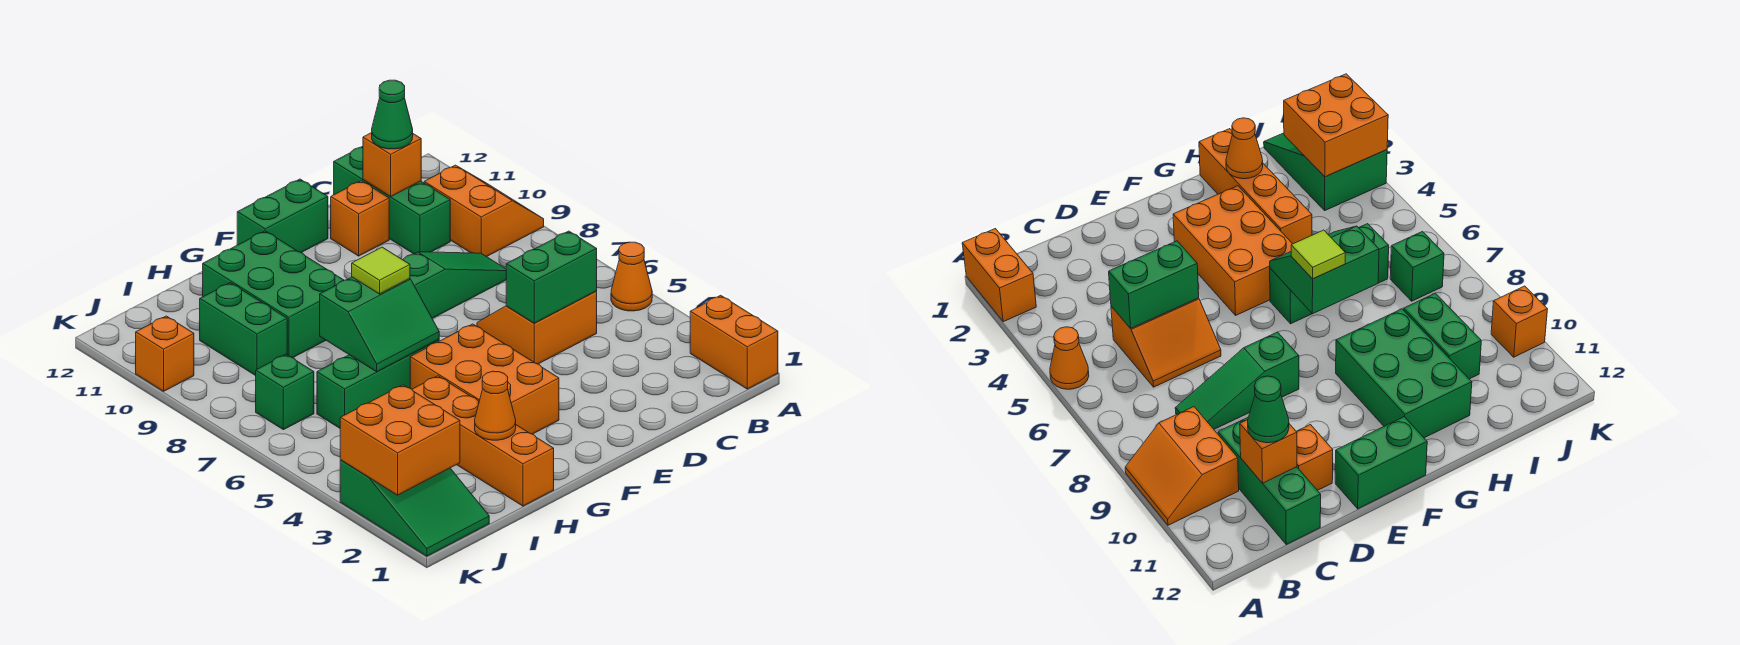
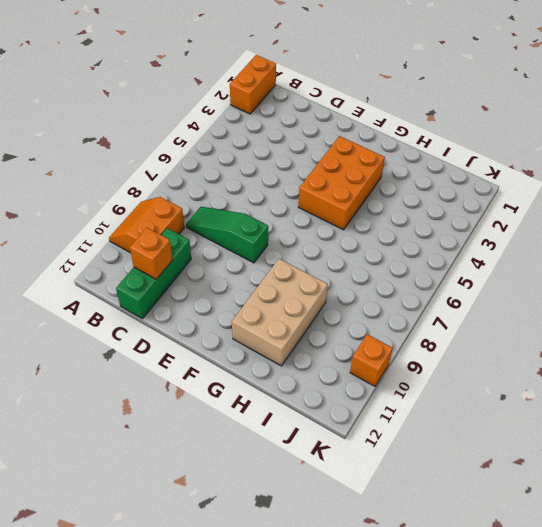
tan brick G9:H11 level 1 -> green brick G9:H11 level 1
none -> orange cone A5 level 1
none -> orange slope C5:D6 level 1 top 5
none -> orange brick D11 level 1

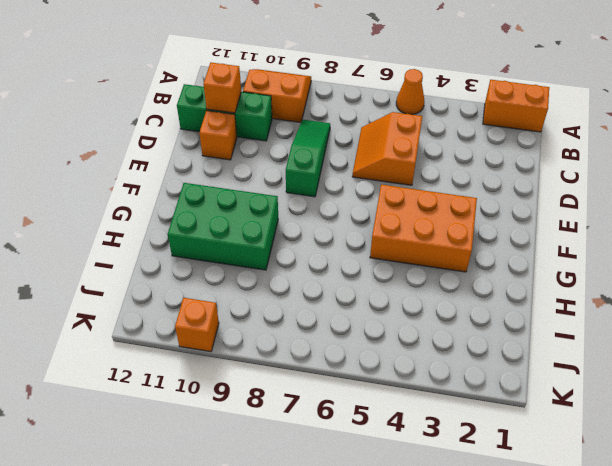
none -> green brick E12:F12 level 1
none -> green brick G6:I6 level 1
none -> orange brick H1:H4 level 1

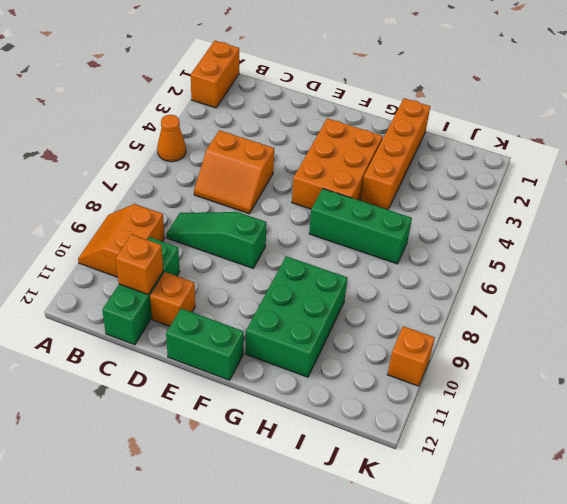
none -> green brick I9:I10 level 1
none -> green slope J1:K3 level 1 top 3
none -> green brick J7 level 1

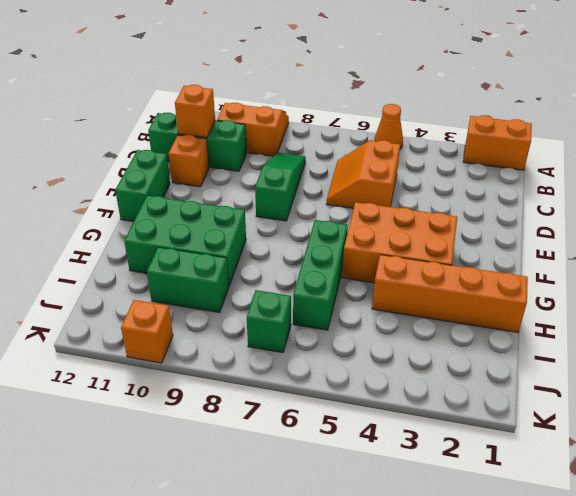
none -> green slope J1:K3 level 1 top 3
none -> green brick C5:D5 level 2
none -> green slope G6:H7 level 2 top 7

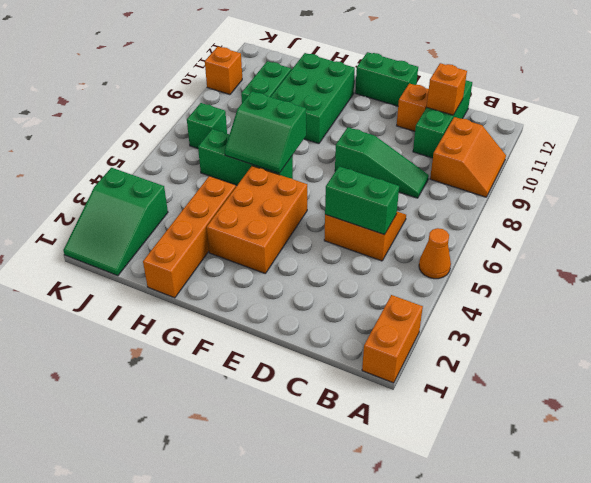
none -> orange cone H2 level 2
none -> orange brick J2:K3 level 2
none -> green cone C11 level 3

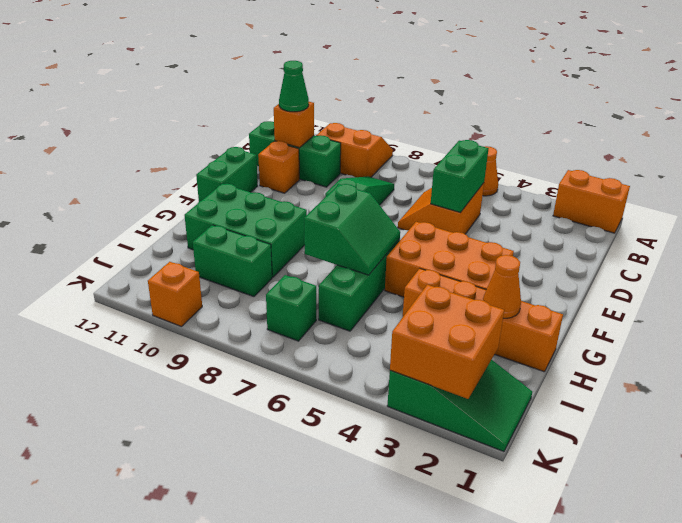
none -> lime tile G7 level 3

